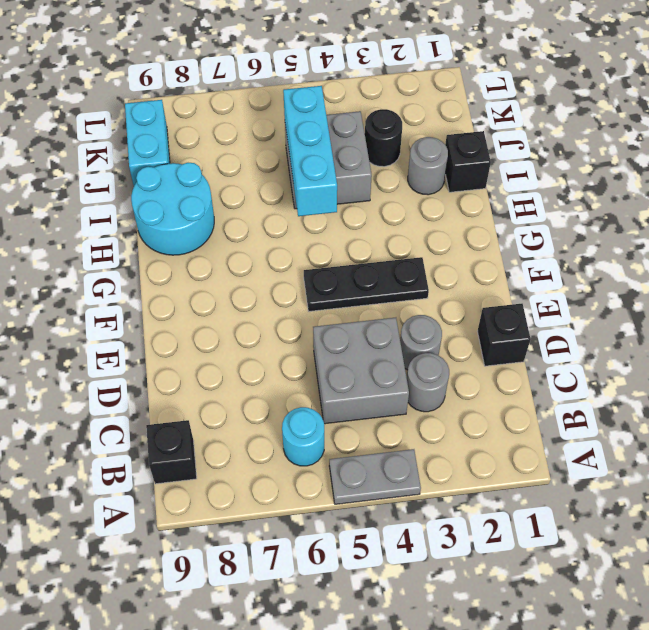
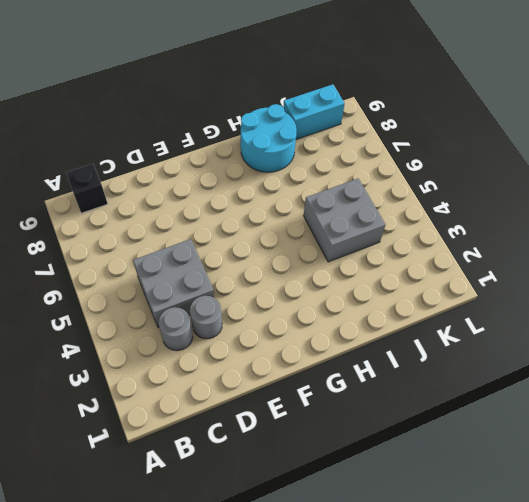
none -> grey plate A4:A5 level 1
none -> cyan round brick B6 level 1
none -> black brick D1 level 1

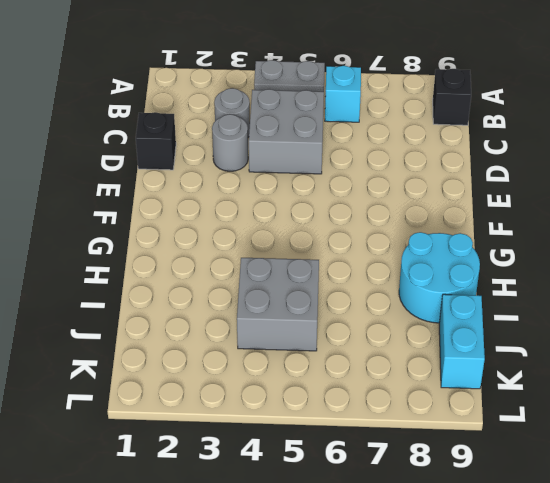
cyan brick B6 level 1 -> cyan round brick B6 level 1
none -> black plate F3:F5 level 1
none -> black brick I1 level 1
none -> grey round brick I2 level 1

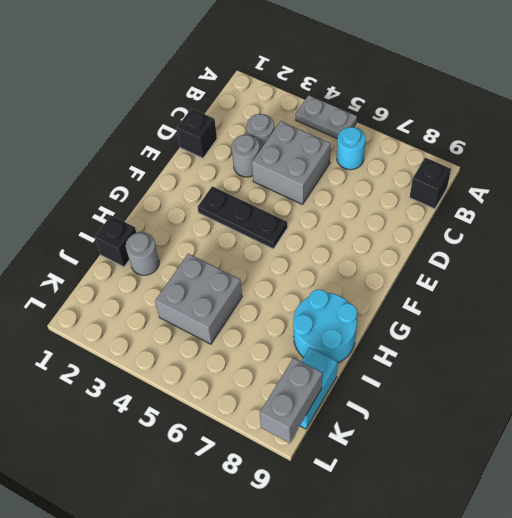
grey brick K9:L9 level 2 -> none
none -> black round brick J3 level 1
none -> cyan brick H5:J5 level 2

